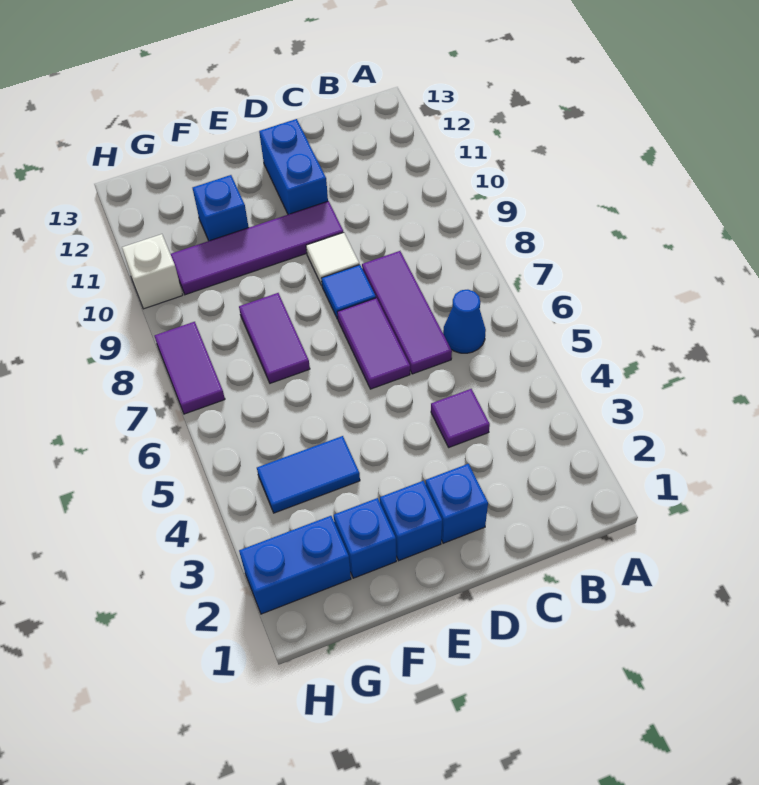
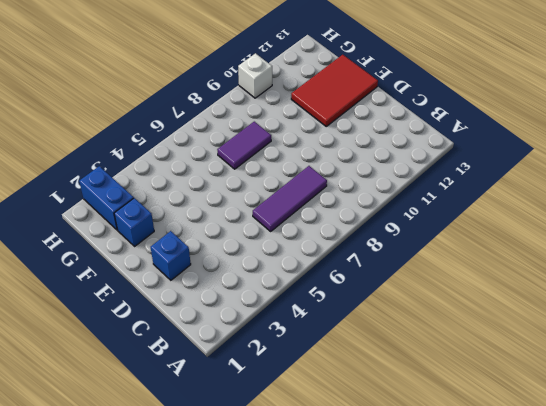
red tile E11:F13 level 1 -> blue brick F11 level 1
none -> blue cone B6 level 1
none -> purple tile C4 level 1
none -> purple tile D6:D7 level 1

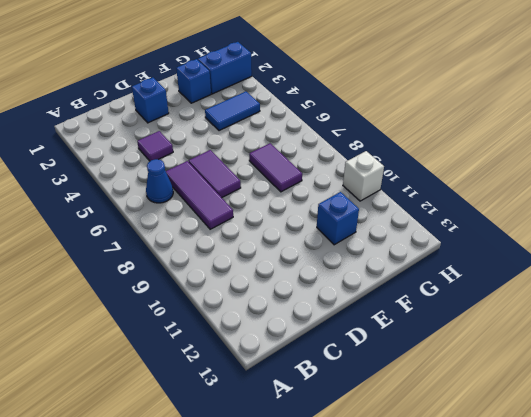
none -> blue tile D8 level 1
none -> white tile D9 level 1
none -> purple tile D10:G10 level 1

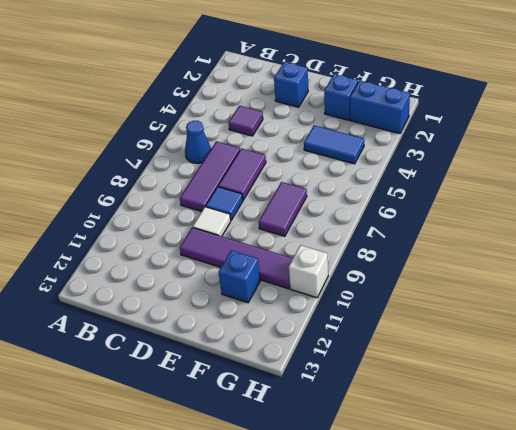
none -> blue brick D11:D12 level 1
none -> blue brick E2 level 1
none -> purple tile H7:H8 level 1

